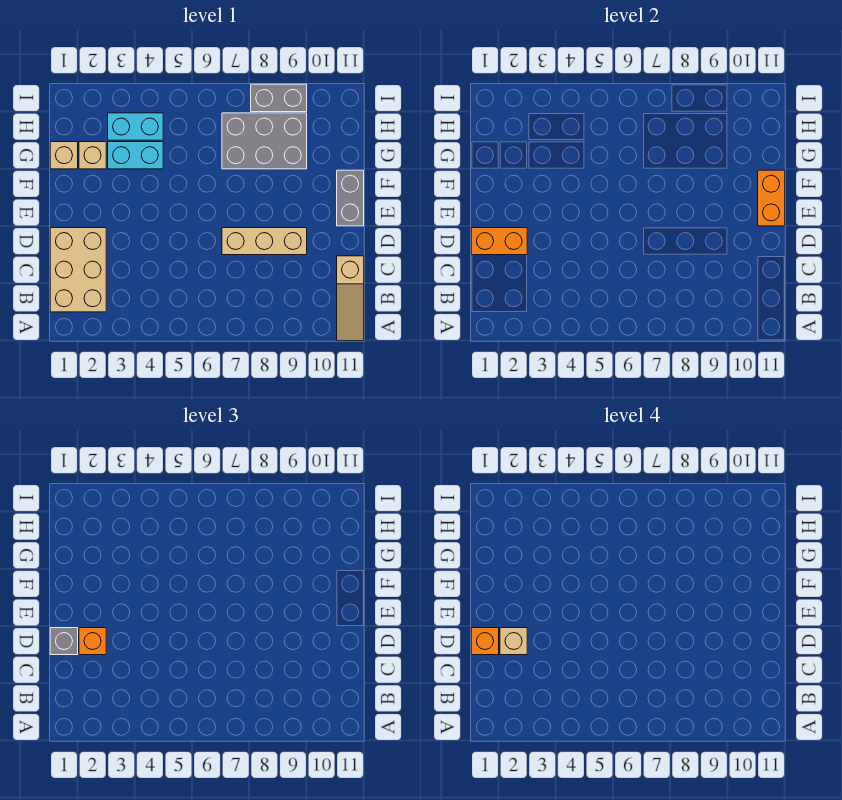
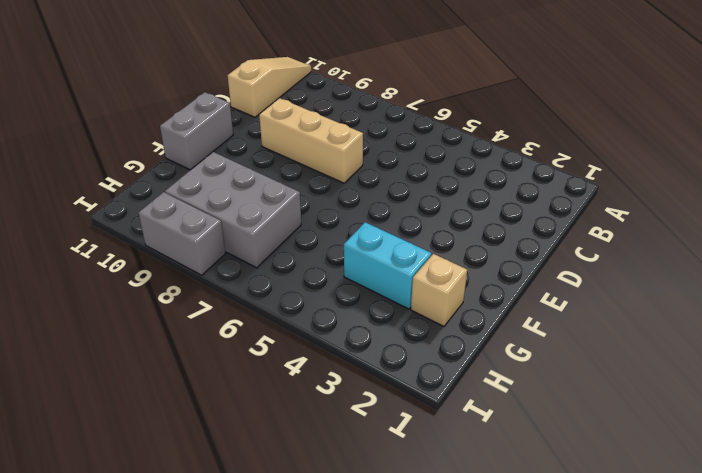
none -> tan brick B1:D2 level 1
none -> tan brick G1 level 1
none -> cyan brick H3:H4 level 1

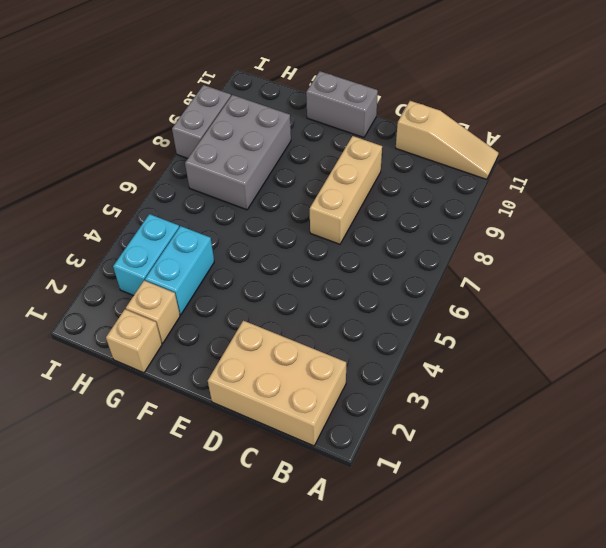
none -> orange brick D1:D2 level 2
none -> orange brick E11:F11 level 2
none -> grey brick D1 level 3

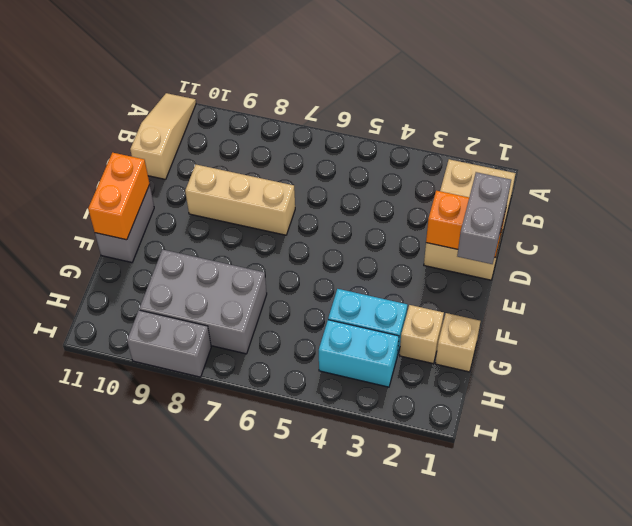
grey brick D1:E1 level 3 -> grey brick D1 level 3
none -> orange brick D2 level 3
none -> orange brick D1 level 4
none -> tan brick D2 level 4

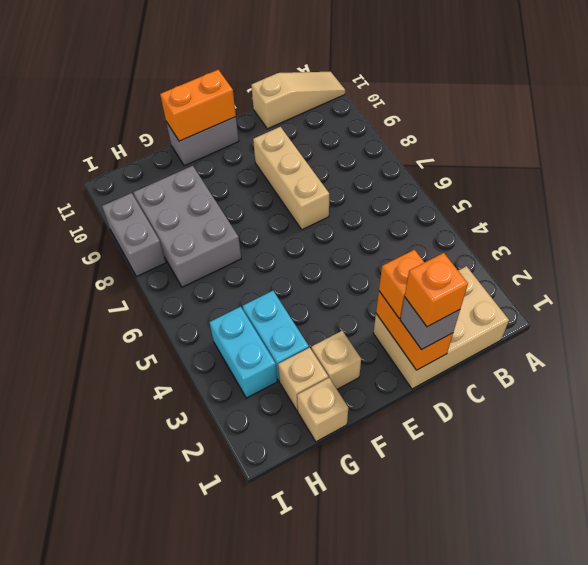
tan brick F2 level 1 -> tan brick D2 level 4

